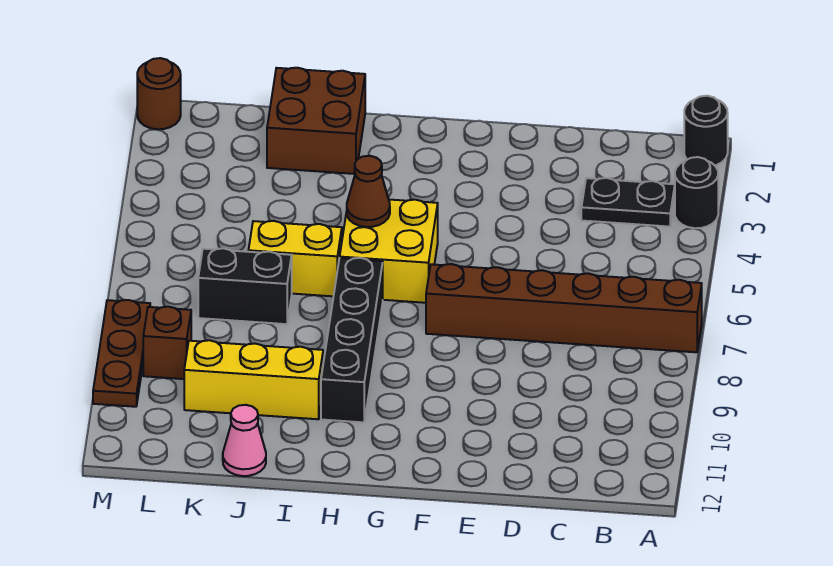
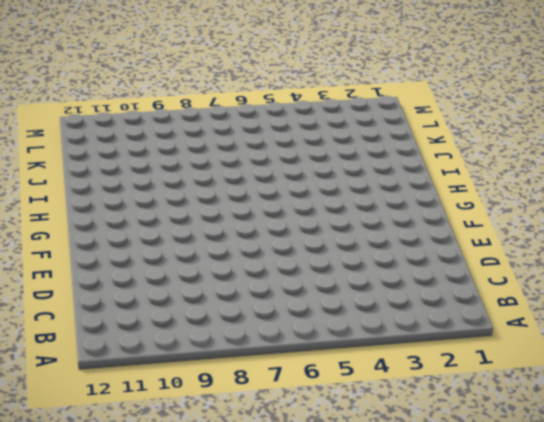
none -> black round brick A1 level 1
none -> black round brick A3 level 1
none -> brown brick A7:F7 level 1

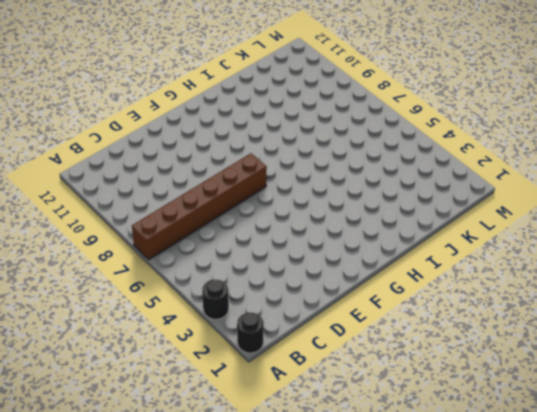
none -> black plate B3:C3 level 1
none -> yellow brick G5:H6 level 1
none -> black brick H7:H10 level 1

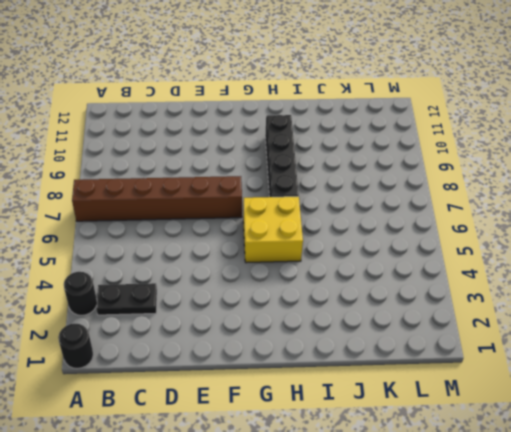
none -> brown brick I1:J2 level 1
none -> yellow brick I6:J6 level 1
none -> yellow brick I10:K10 level 1

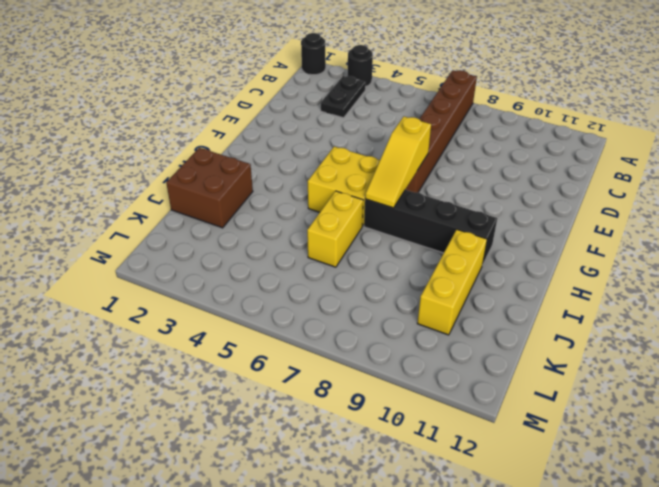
yellow slope F7:H7 level 2 top F -> none
none -> black brick J7:K7 level 1
none -> pink cone J12 level 1
none -> brown brick L9 level 1

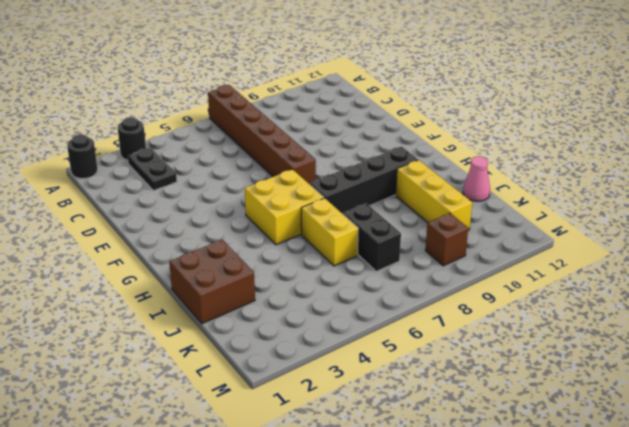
none -> brown round brick M1 level 1
none -> brown plate M8:M10 level 1
none -> brown cone H5 level 2

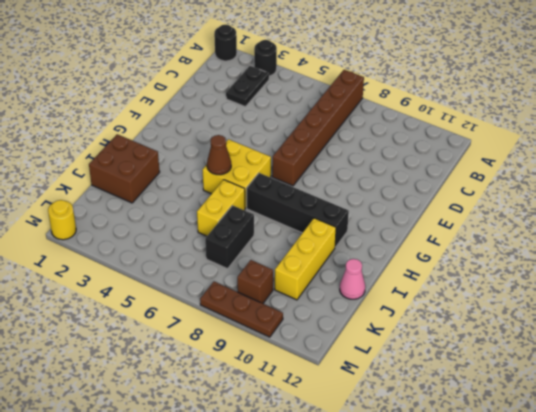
yellow round brick M1 level 1 -> brown round brick M1 level 1

